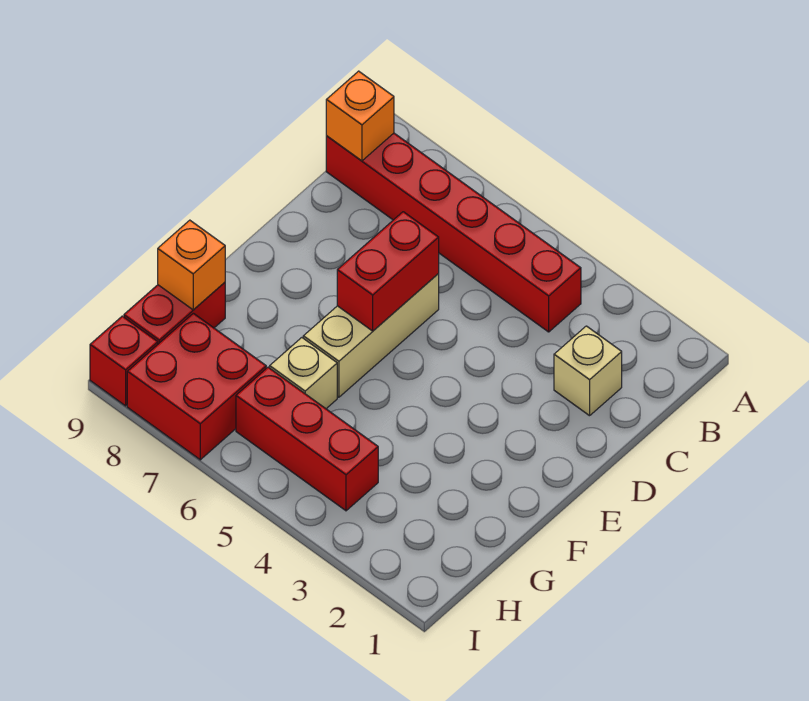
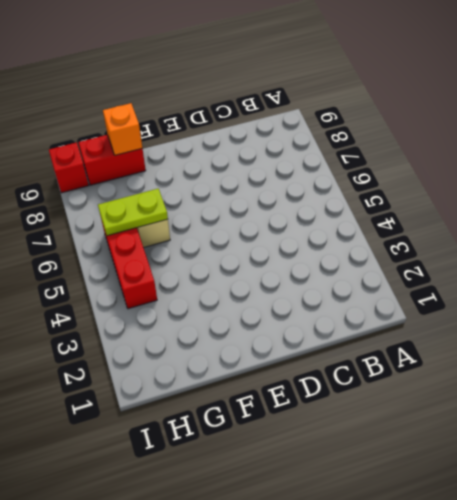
lime plate G6:H6 level 2 -> none
none -> red brick B4:B9 level 1
none -> tan brick C2 level 1

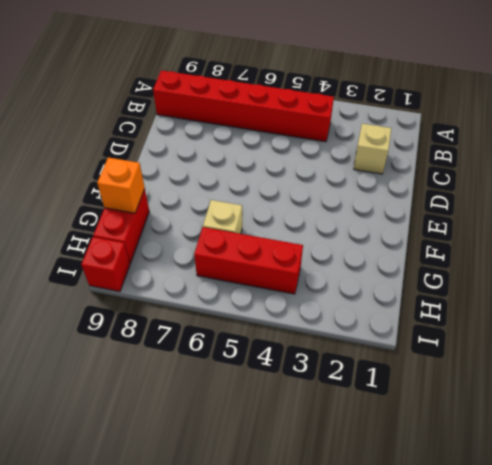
none -> tan brick D6:F6 level 1
none -> red brick H7:I8 level 1

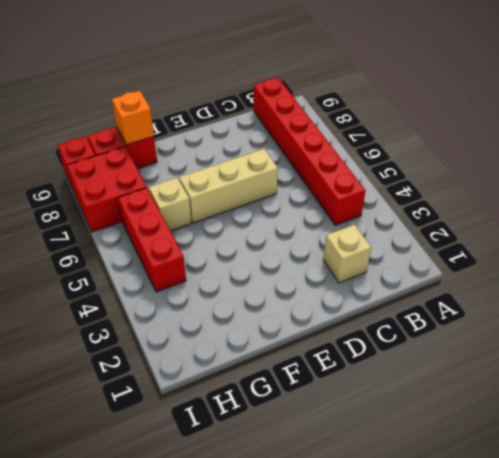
none -> orange brick B9 level 2
none -> red brick D6:E6 level 2

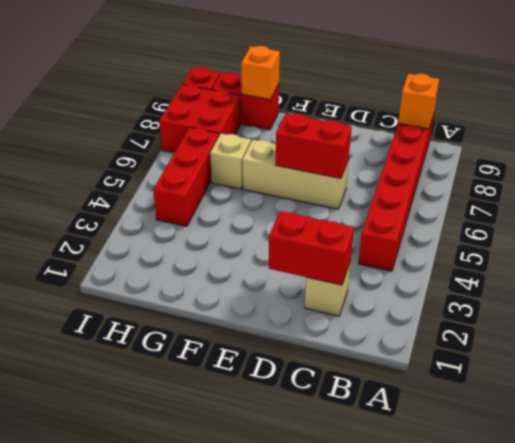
red brick C2:D2 level 2 -> none

